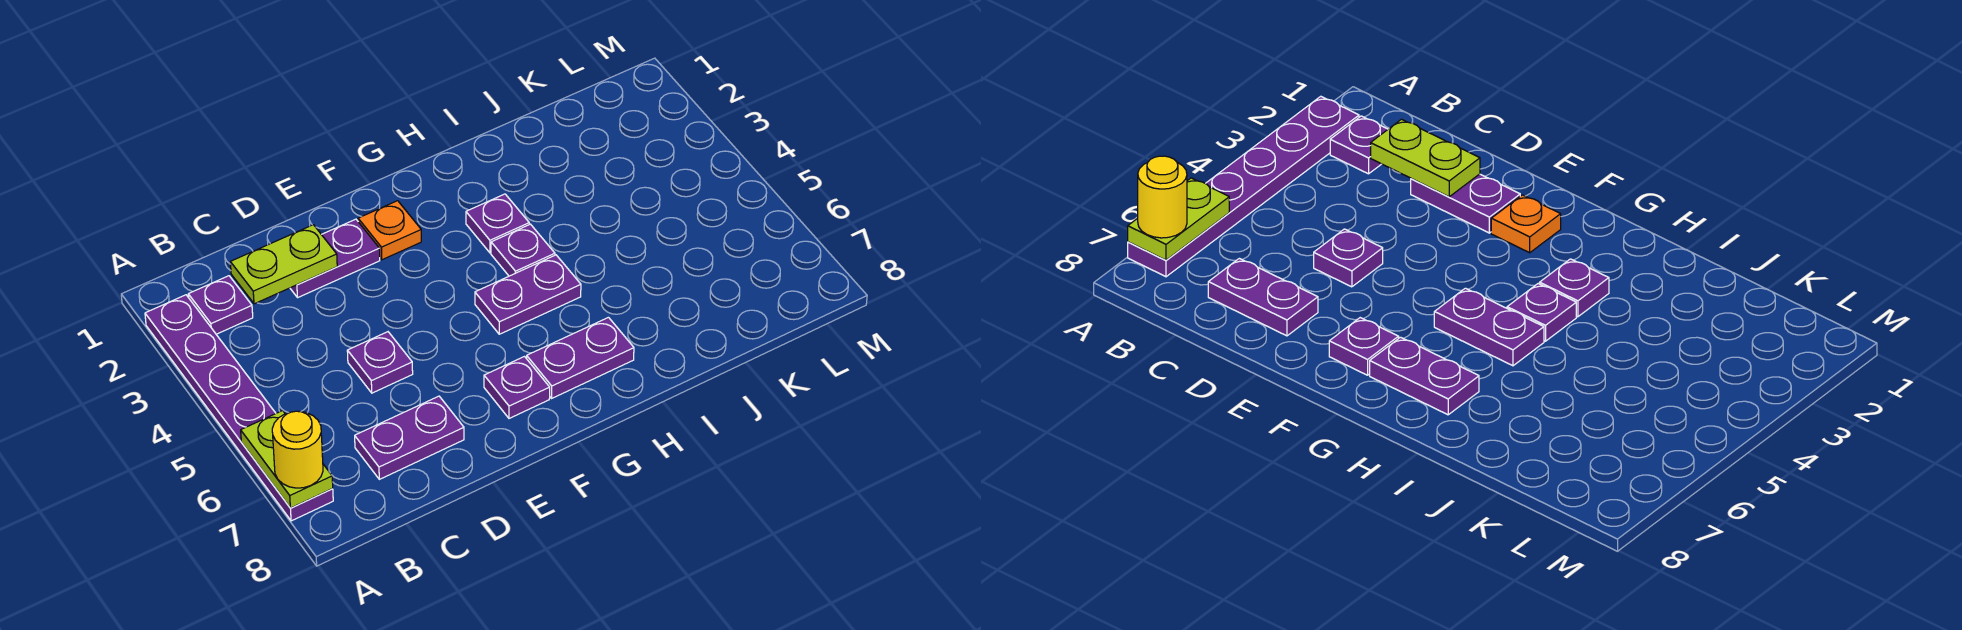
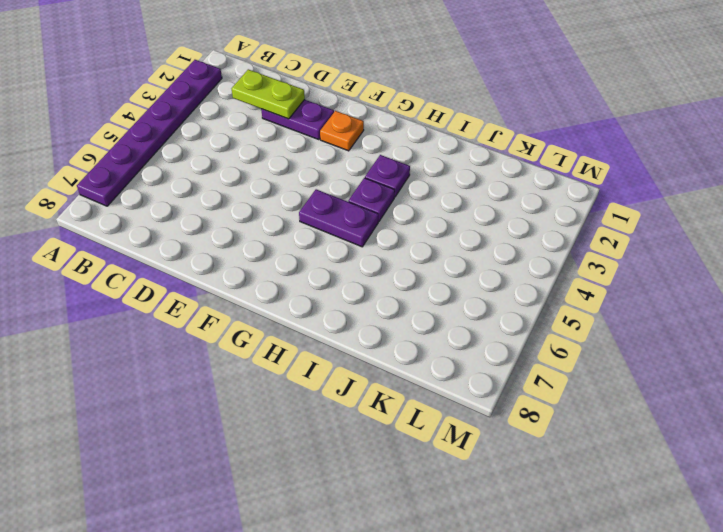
none -> purple plate B2 level 1
none -> purple plate C7:D7 level 1
none -> purple plate D5 level 1

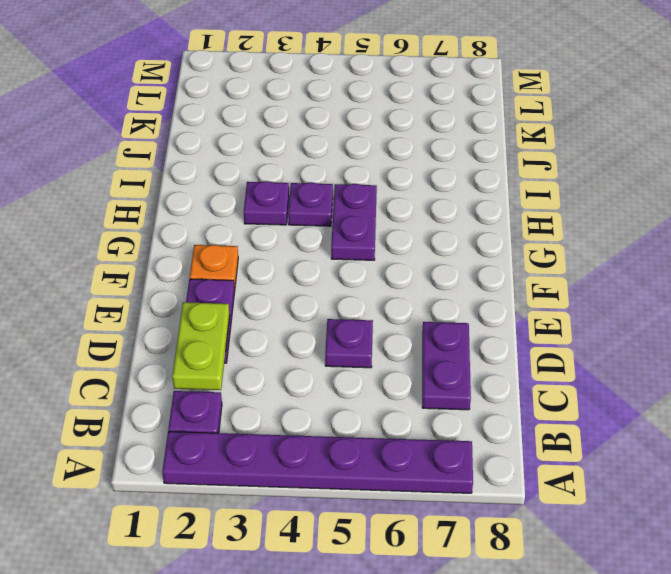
none -> purple plate F7 level 1
none -> purple plate G7:H7 level 1
none -> lime plate A6:A7 level 2

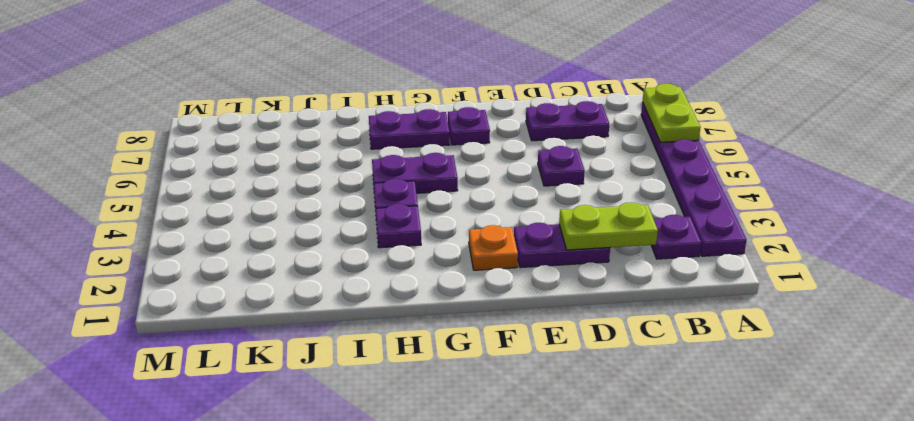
none -> yellow round brick A7 level 3

